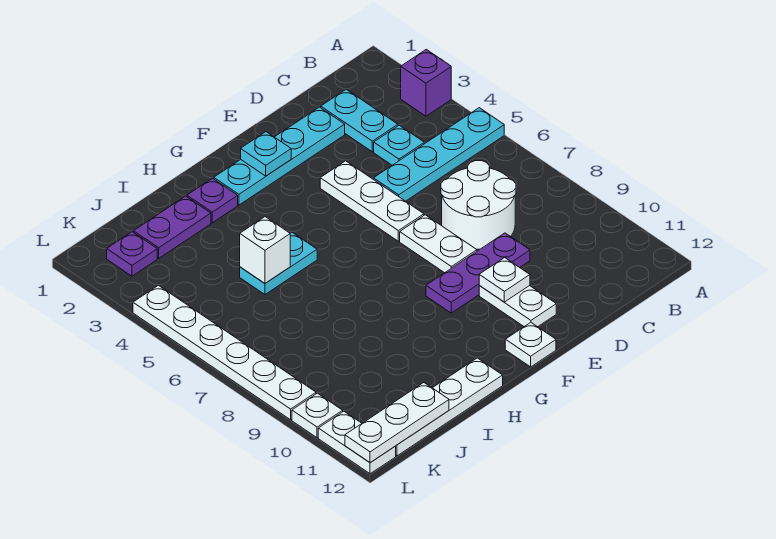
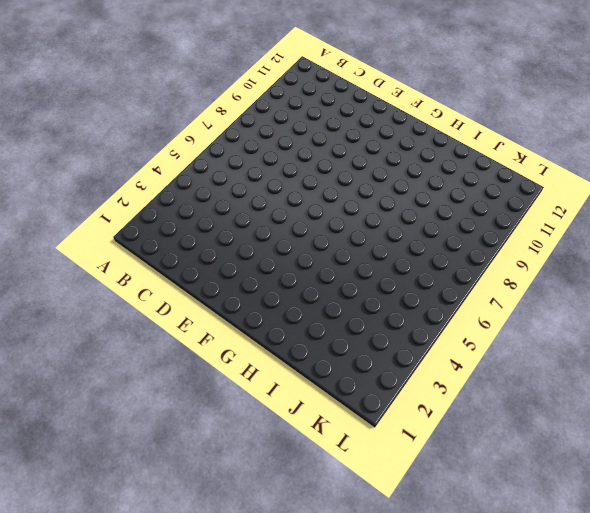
none -> purple brick A3 level 1
none -> cyan plate A5:D5 level 1
none -> cyan plate C2:C3 level 1

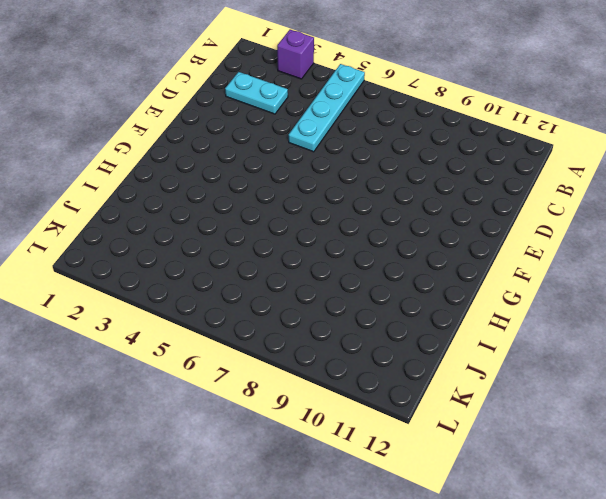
none -> cyan plate C4 level 1
none -> white round brick C7:D8 level 1
none -> cyan plate D2:G2 level 1

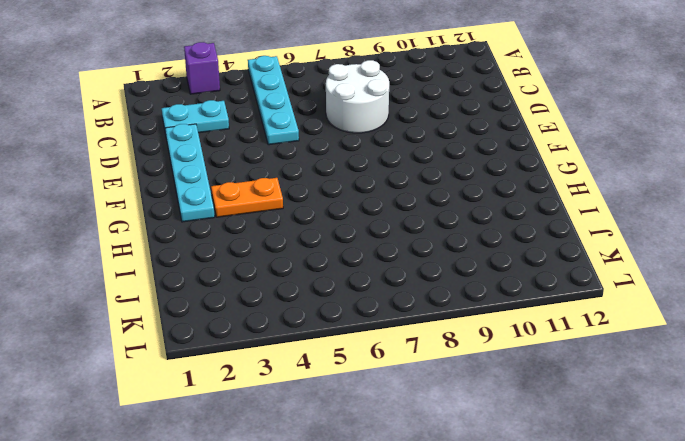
orange plate G3:G4 level 1 -> none
none -> cyan plate C4 level 1
none -> purple plate D9:F9 level 1
none -> white plate E4:E6 level 1

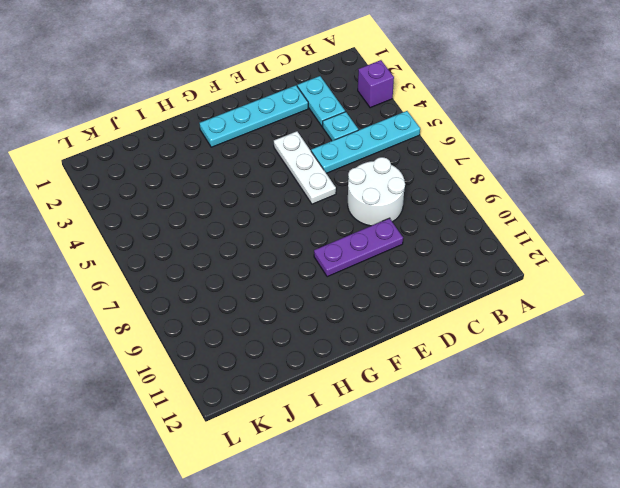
none -> white plate E7:E8 level 1
none -> white plate E10:E11 level 1
none -> white plate F12 level 1

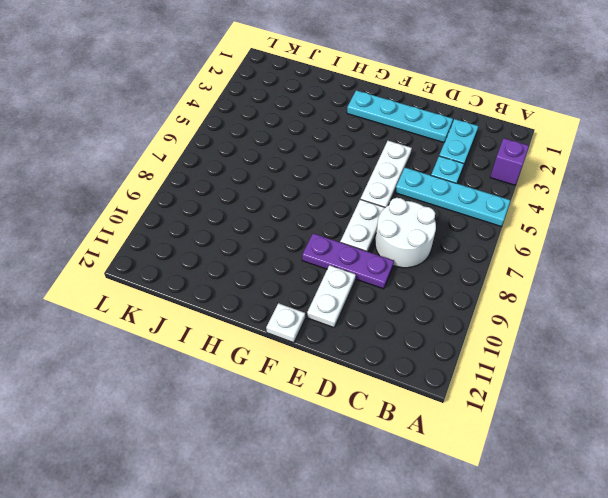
none -> purple plate H2 level 1
none -> cyan plate H5:I5 level 1
none -> white plate H12:K12 level 1

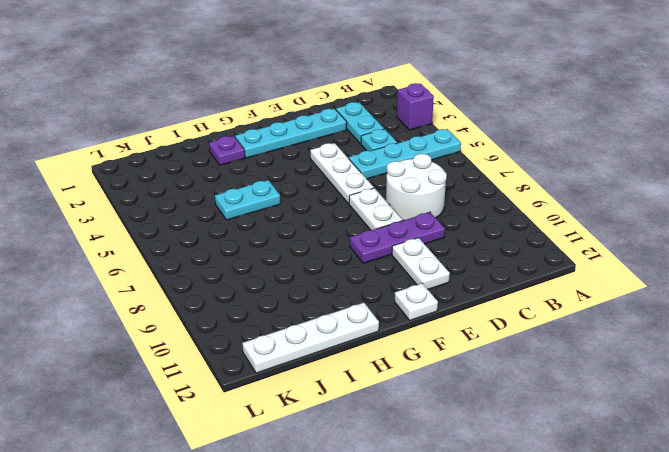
none -> purple plate I2:J2 level 1
none -> purple plate K2 level 1
none -> white plate L4:L9 level 1

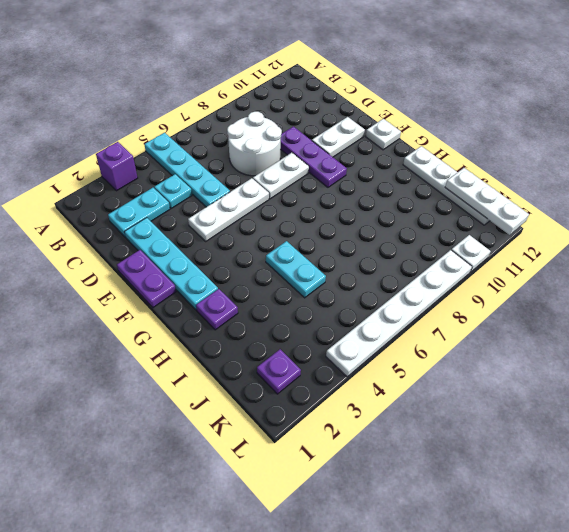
purple plate E1:F1 level 1 -> purple plate I2:J2 level 1
none -> white plate L11:L12 level 1
none -> white plate E10 level 2
none -> cyan plate F2 level 2

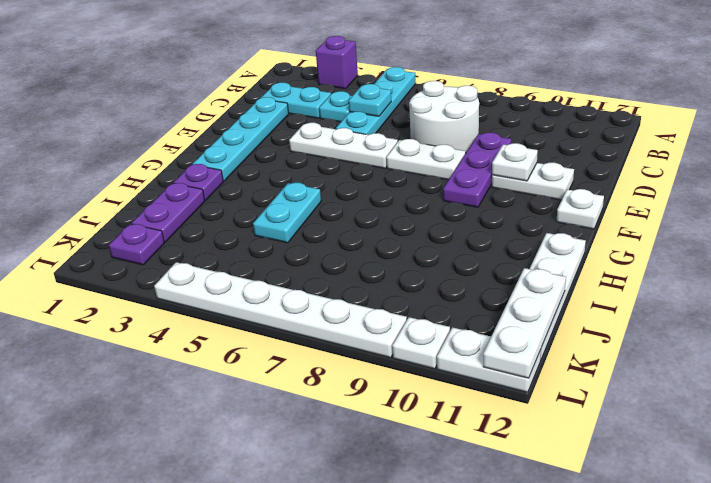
cyan plate C5 level 2 -> cyan plate F2 level 2
none -> white brick I5 level 2

